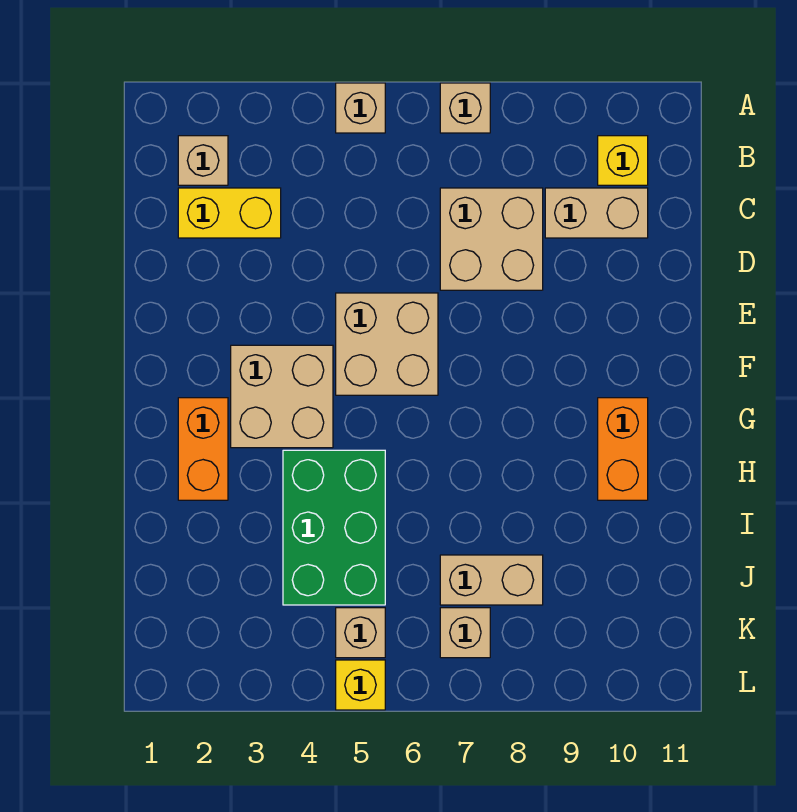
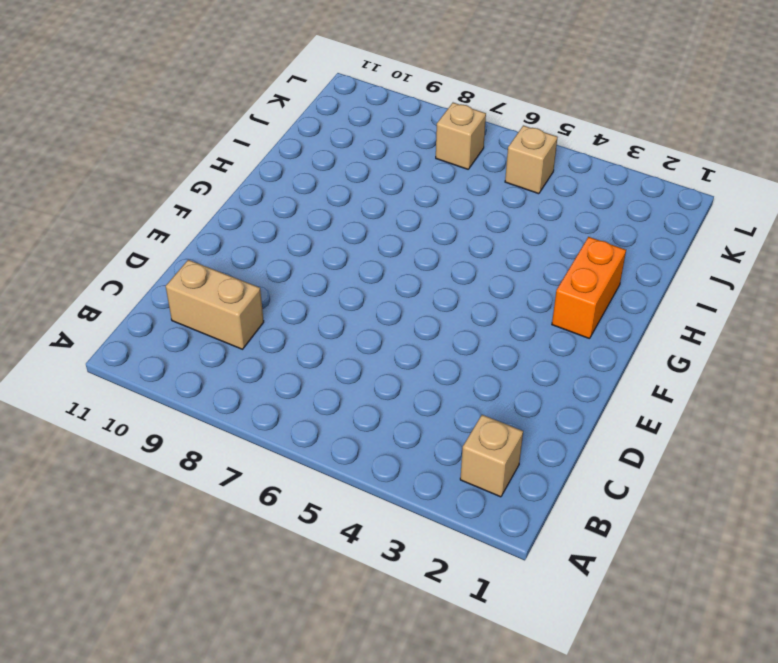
none -> tan brick A5 level 1
none -> tan brick A7 level 1
none -> yellow brick B10 level 1

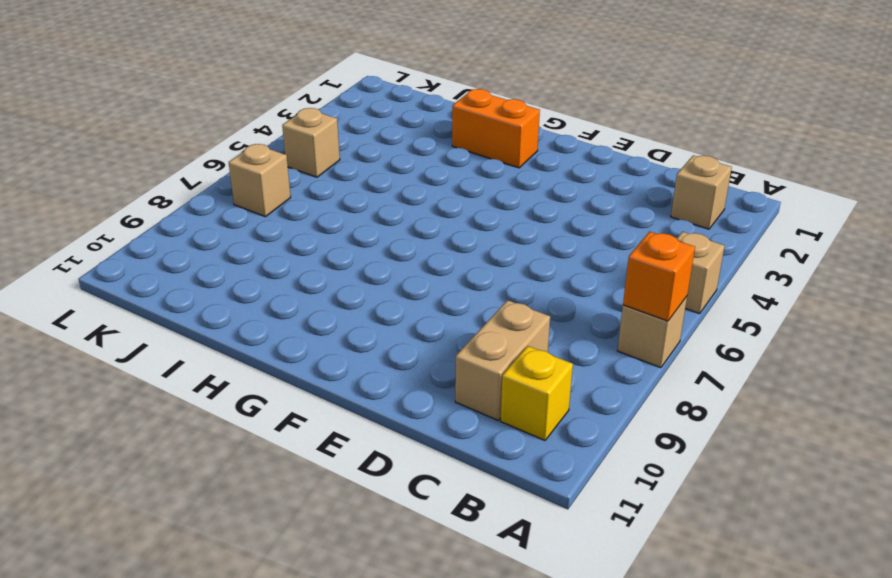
orange brick A7 level 2 -> none
none -> yellow brick C2:C3 level 1
none -> tan brick C7:D8 level 1
none -> tan brick E5:F6 level 1

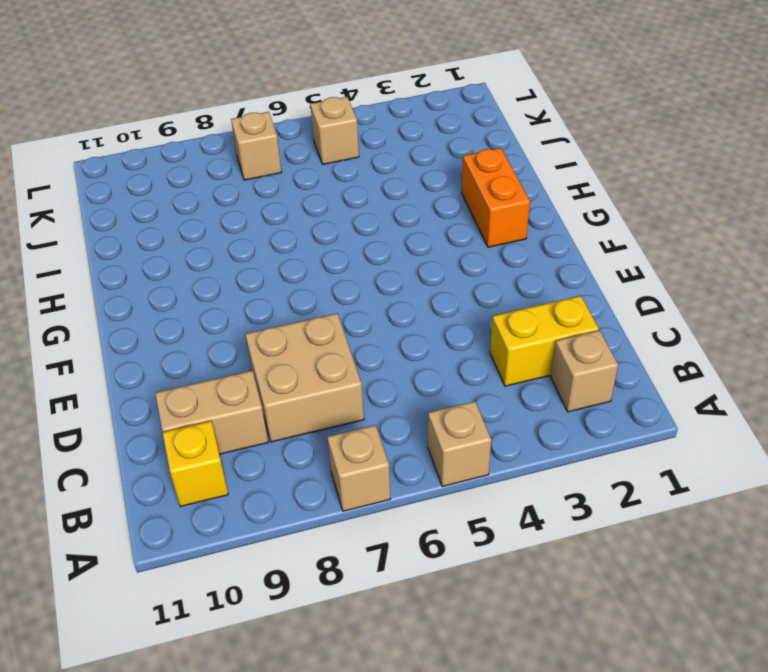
none -> tan brick E5:F6 level 1
none -> tan brick F3:G4 level 1
none -> orange brick G10:H10 level 1

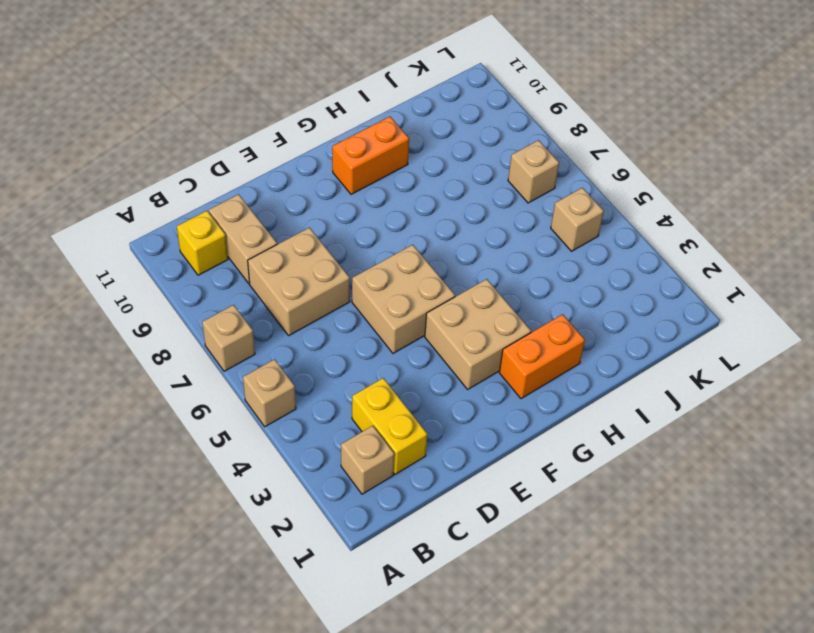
none -> green brick H4:J5 level 1
none -> tan brick J7:J8 level 1
none -> yellow brick L5 level 1

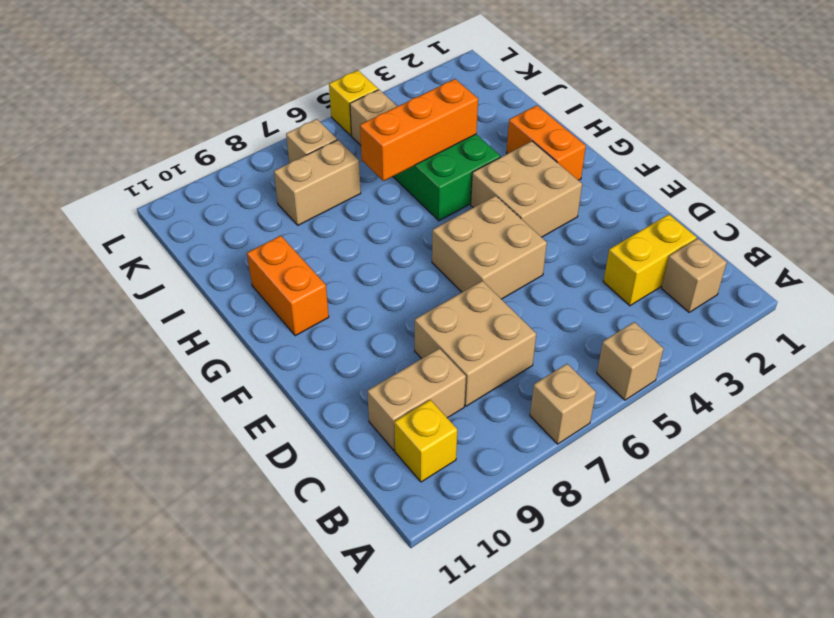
orange brick I4:I6 level 2 -> none

